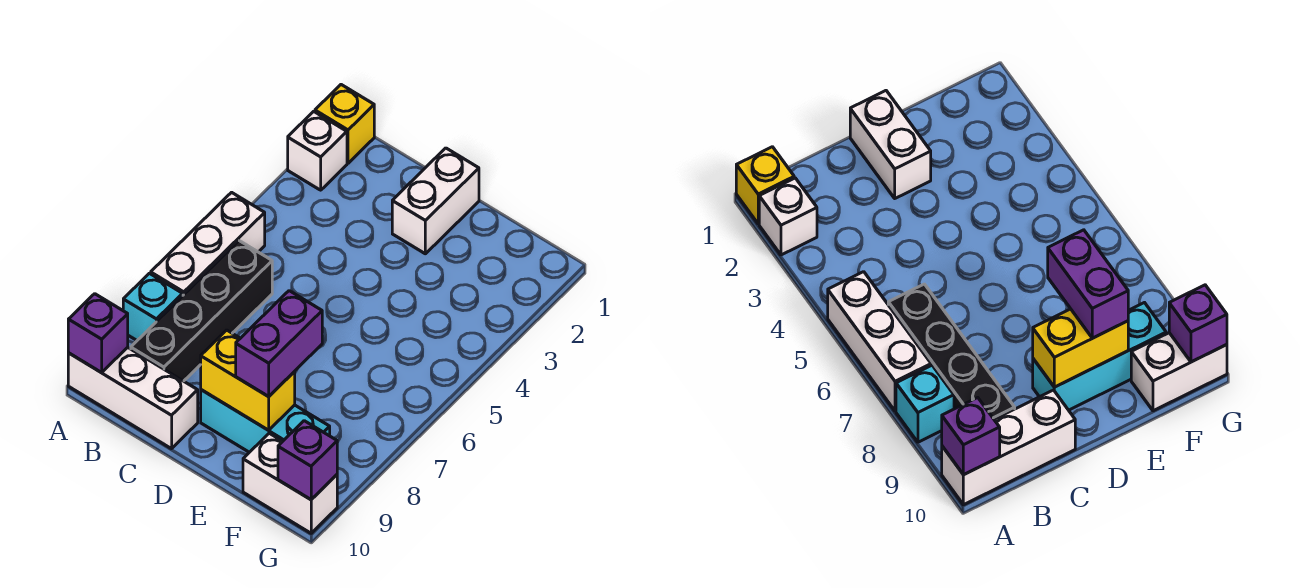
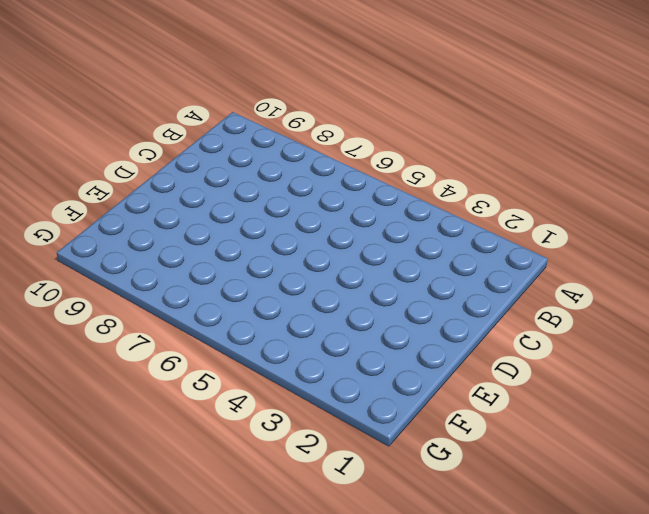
none -> yellow brick A1 level 1
none -> white brick A2 level 1
none -> white brick A5:A7 level 1

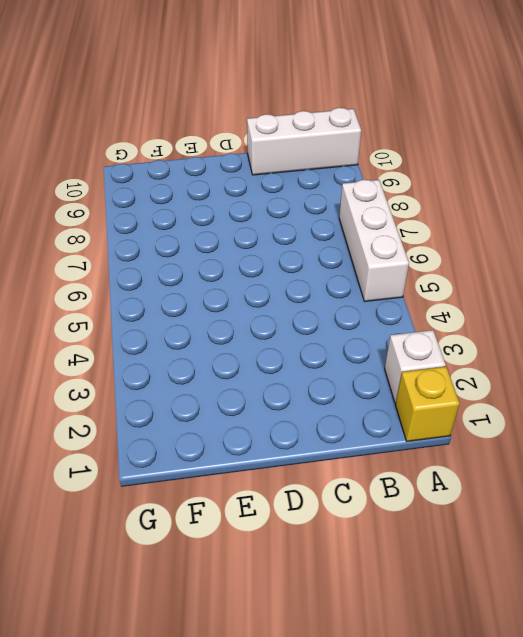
none -> cyan brick A8 level 1
none -> black brick B6:B9 level 1
none -> white brick D1:D2 level 1

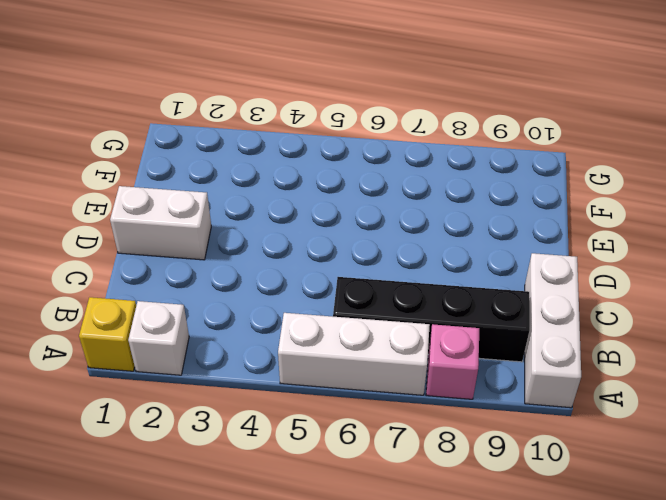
pink brick A8 level 1 -> cyan brick A8 level 1
none -> cyan brick D9:F9 level 1
none -> white brick F10:G10 level 1
none -> purple brick A10 level 2

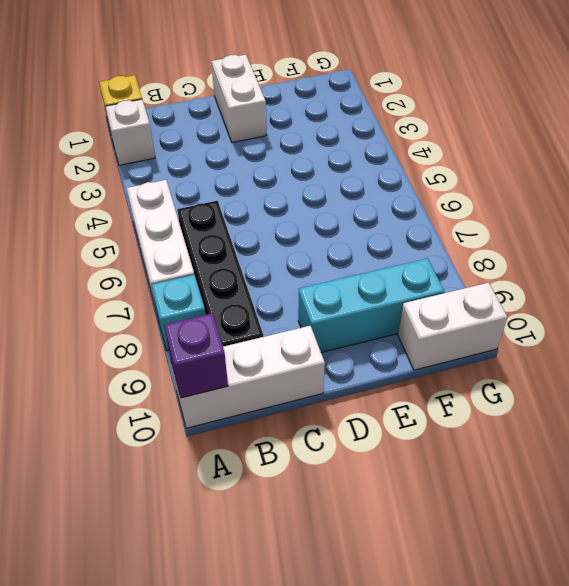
none -> yellow brick D9:E9 level 2
none -> purple brick G10 level 2
none -> purple brick E8:E9 level 3

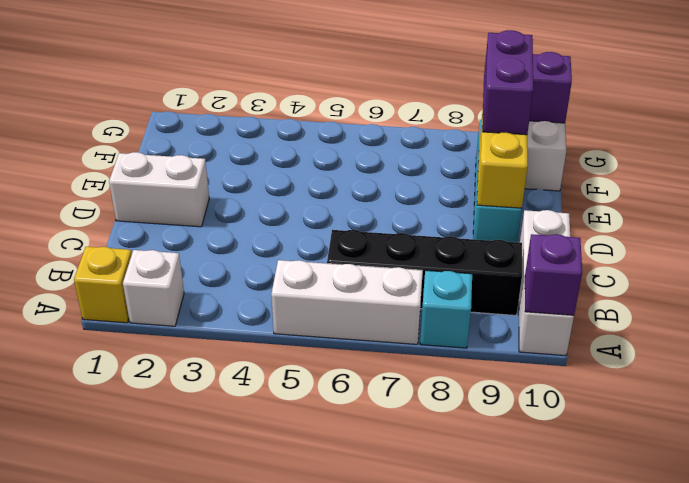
purple brick E9:F9 level 3 -> purple brick E8:E9 level 3

